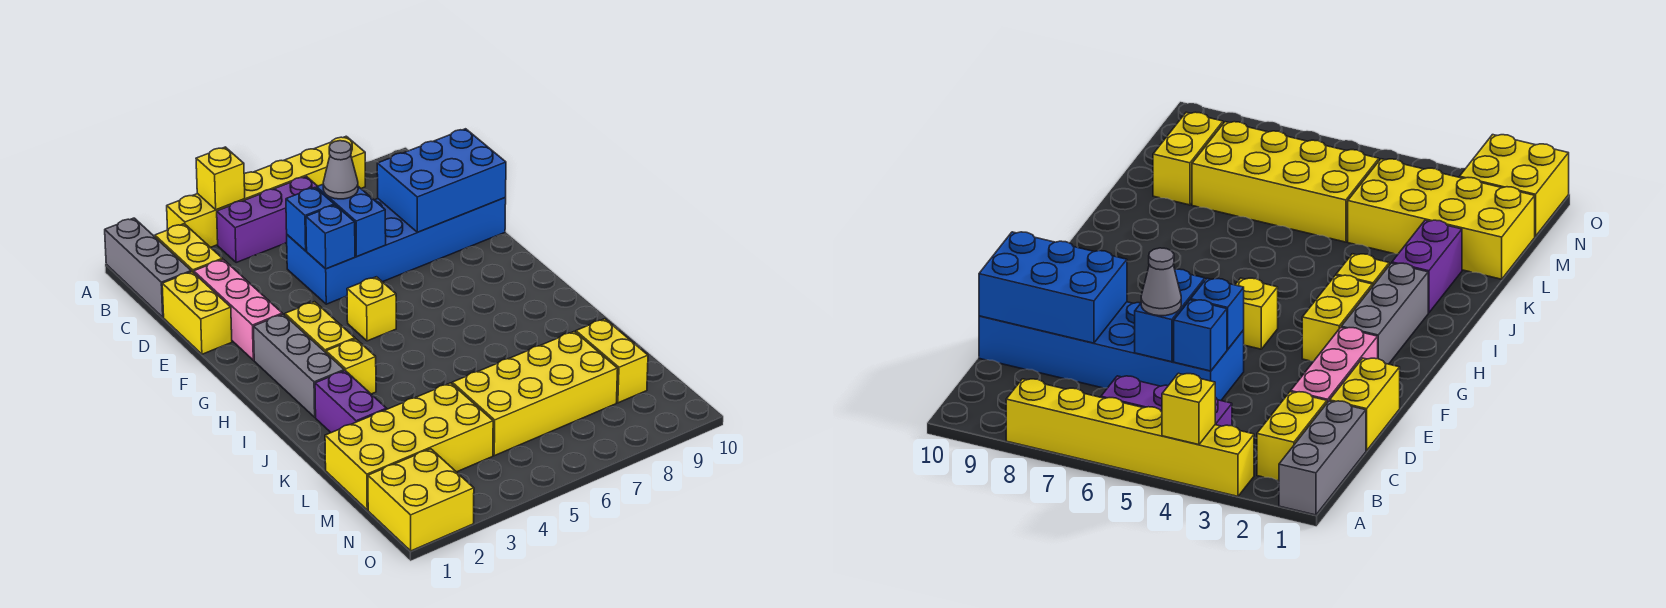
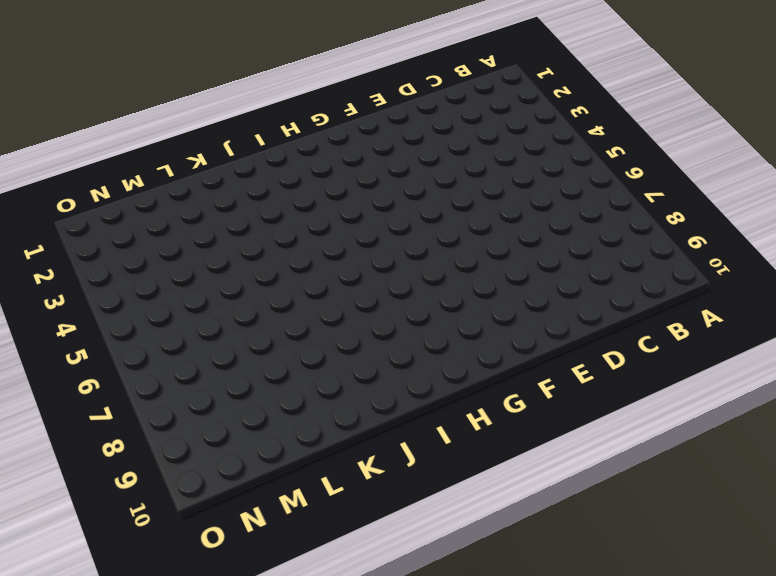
none -> grey brick A1:C1 level 1
none -> yellow brick A3:A8 level 1
none -> yellow brick B2:C2 level 1

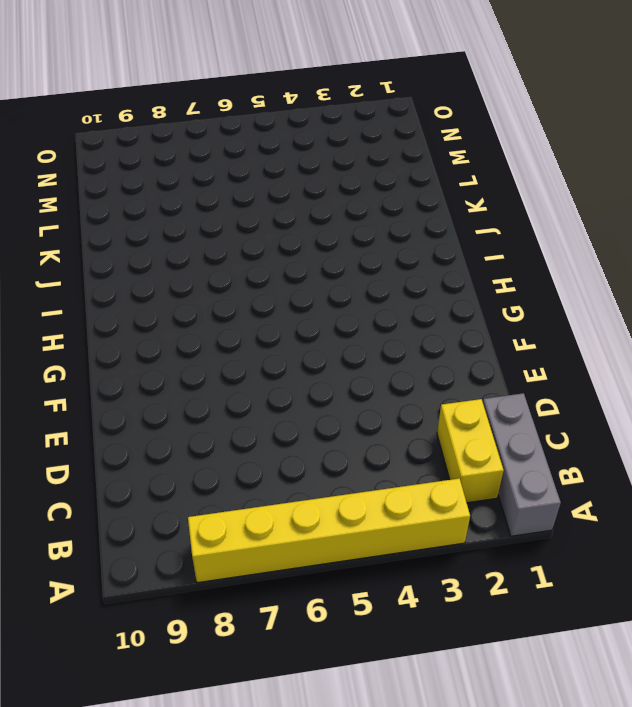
none -> purple brick B4:B6 level 1
none -> yellow brick D1:E1 level 1
none -> pink brick D2:F2 level 1

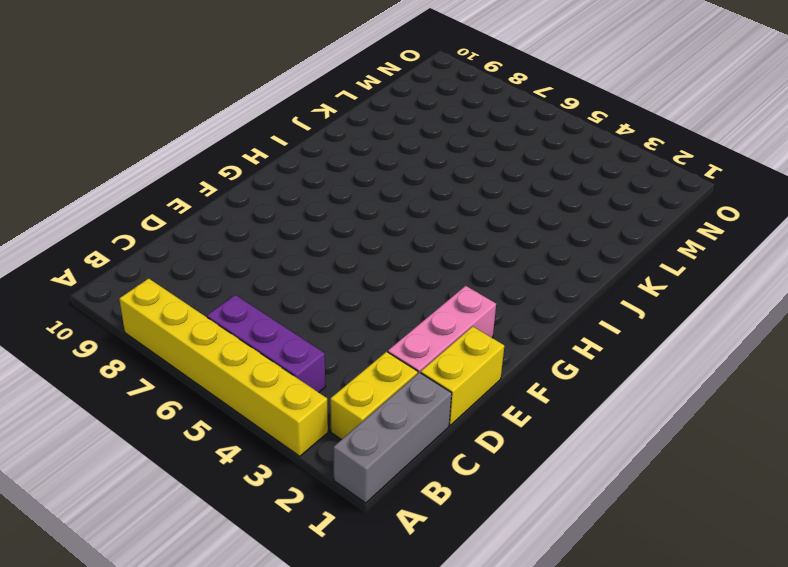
none -> blue brick D5:E10 level 1
none -> grey brick G2:I2 level 1
none -> yellow brick G3:H3 level 1

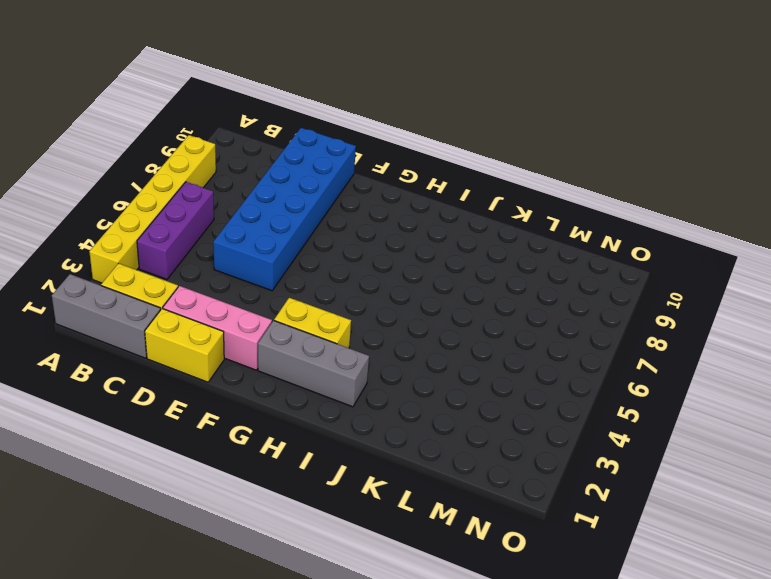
none -> yellow brick G5 level 1
none -> yellow brick I3 level 1
none -> purple brick J2:K2 level 1

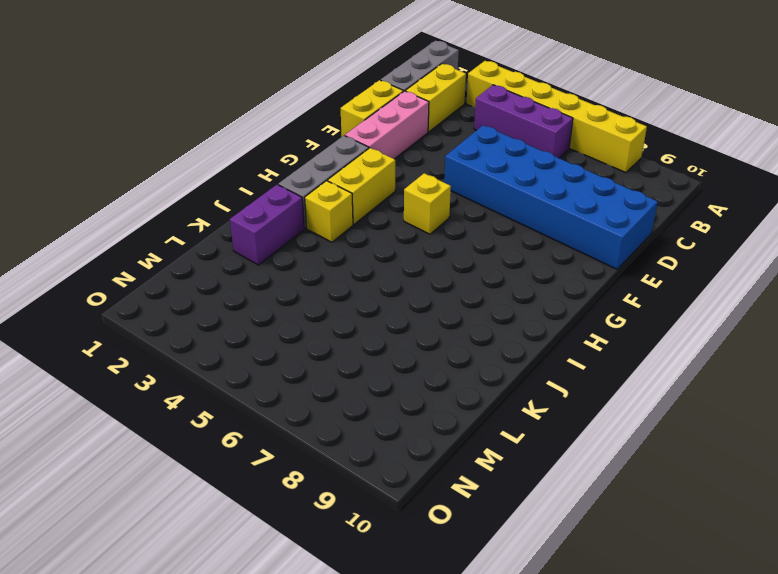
none -> yellow brick L1:M4 level 1
none -> yellow brick L5:M8 level 1
none -> yellow brick L9:M9 level 1

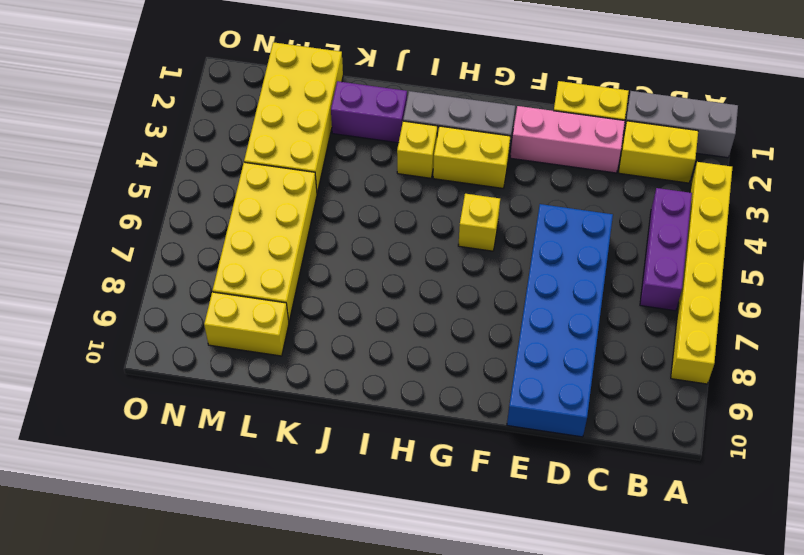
none -> yellow brick N1:O2 level 1
none -> yellow brick A4 level 2
none -> blue brick D5 level 2

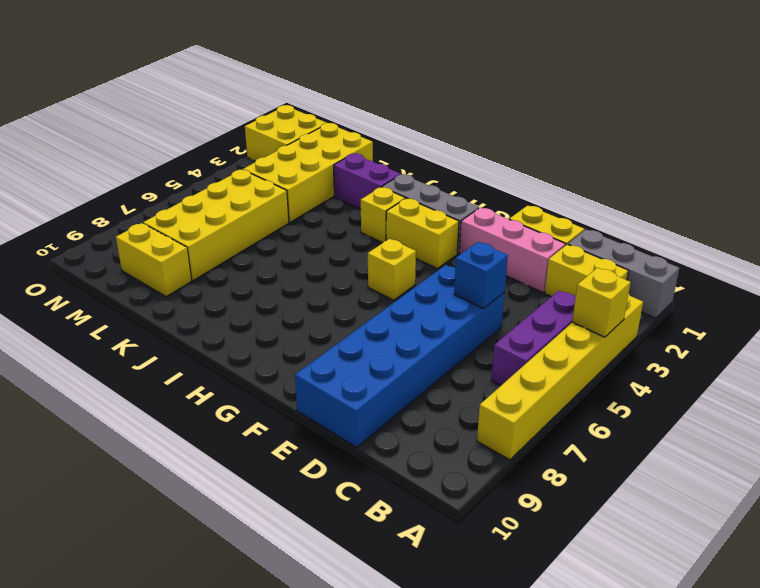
none -> blue brick D6:E6 level 2
none -> blue brick D8:E10 level 2
none -> blue brick E5 level 2

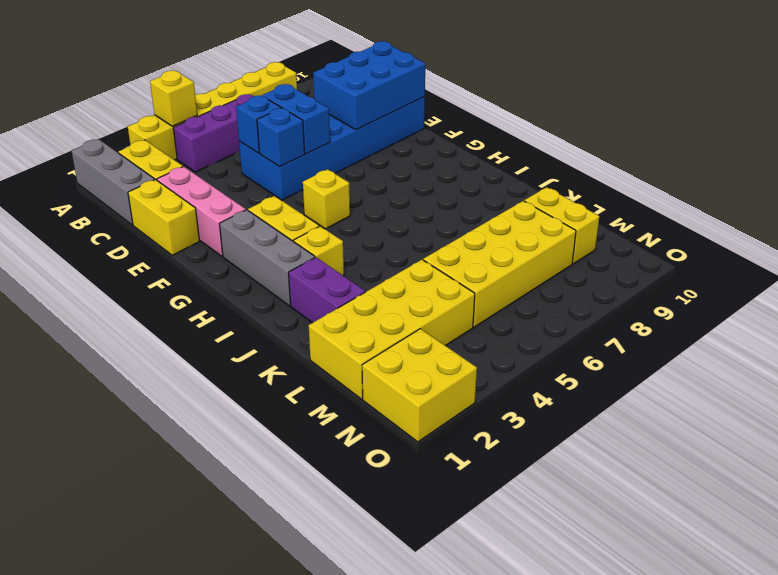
none -> grey cone D6 level 3

